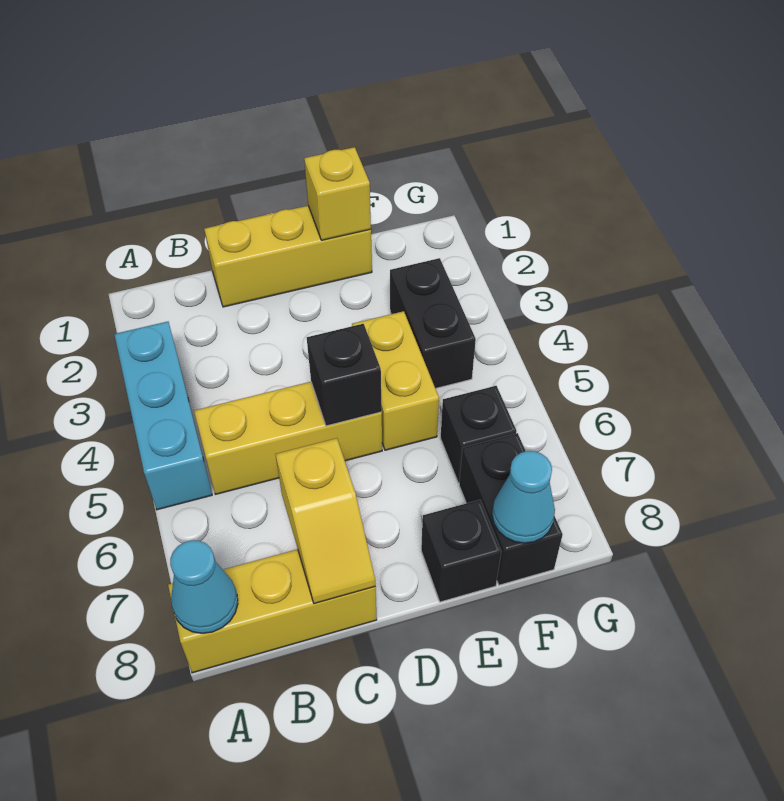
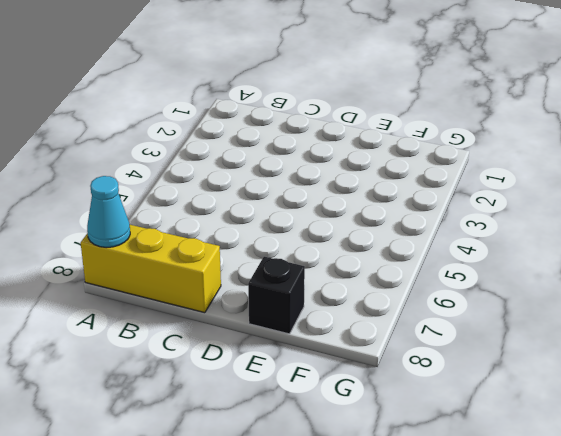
none -> cyan brick A3:A5 level 1
none -> yellow brick B5:D5 level 1
none -> yellow brick C1:E1 level 1

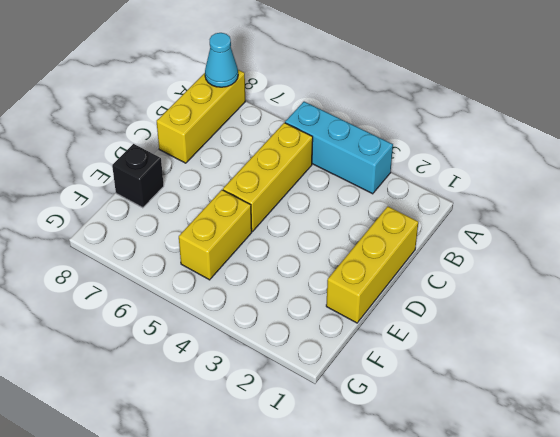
yellow brick E5:F5 level 1 -> yellow brick E4:E5 level 1
none -> black brick F3:F4 level 1
none -> black brick F6 level 1
none -> black brick F7:F8 level 1

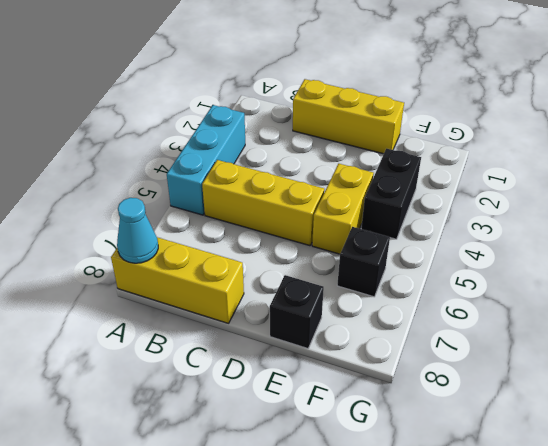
none -> black brick F7:F8 level 1
none -> yellow slope C7:C8 level 2 top 7
none -> black brick D5 level 2

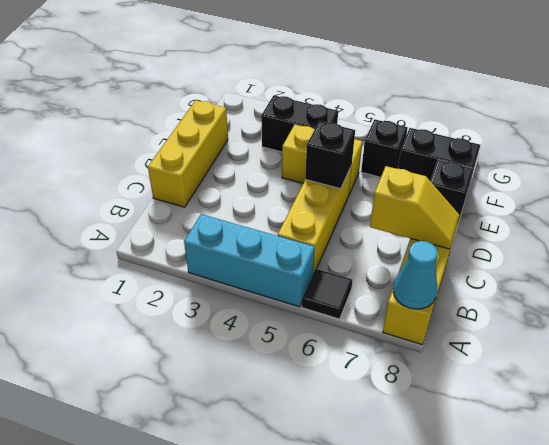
black tile A6 level 1 -> none
none -> yellow brick E1 level 2
none -> cyan cone F8 level 2

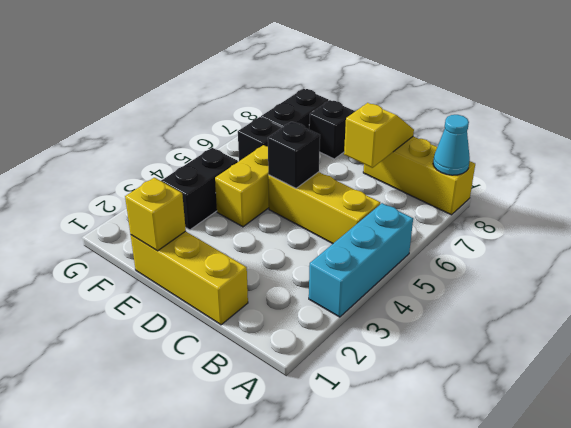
none -> cyan cone F8 level 2

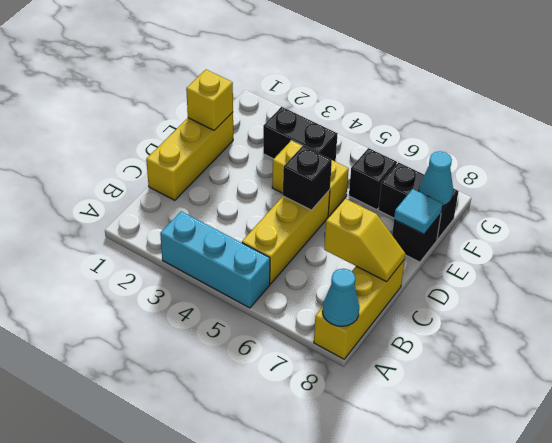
cyan tile E8 level 2 -> none

